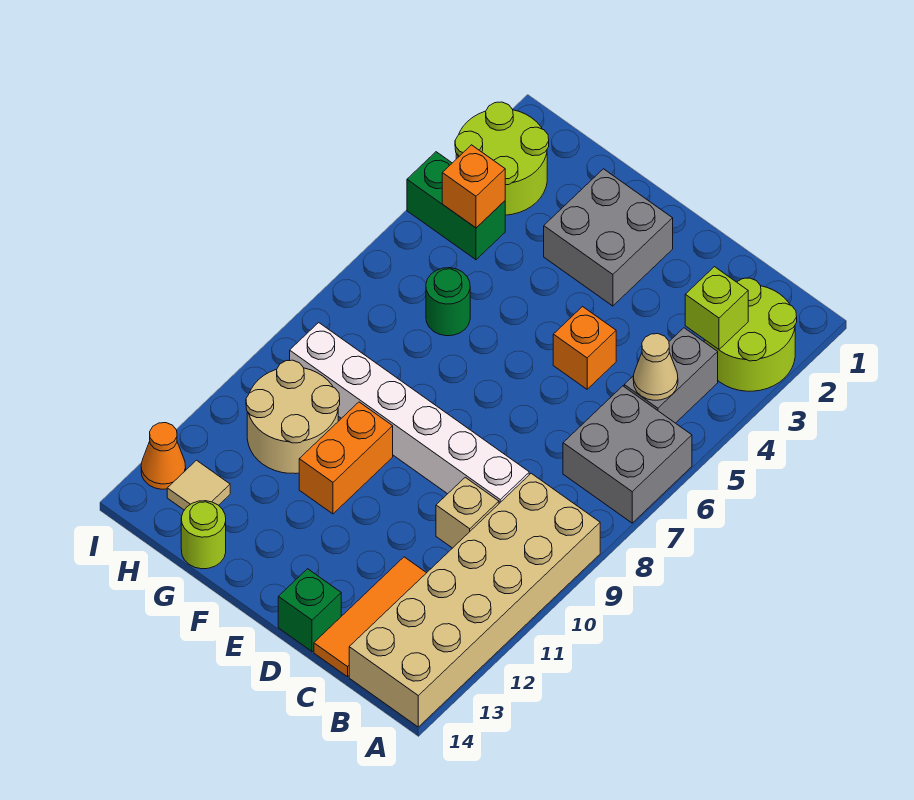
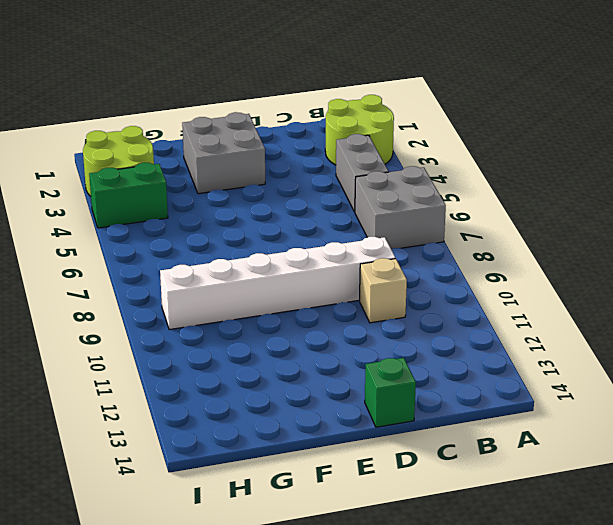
none -> tan brick A9:B14 level 1
none -> orange tile C12:C14 level 1
none -> orange brick D5 level 1

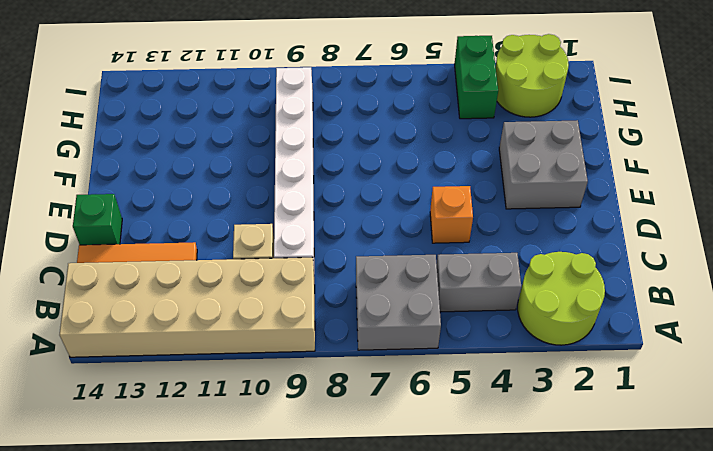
none -> orange brick F10:F11 level 1
none -> green round brick G6 level 1
none -> tan round brick G10:H11 level 1

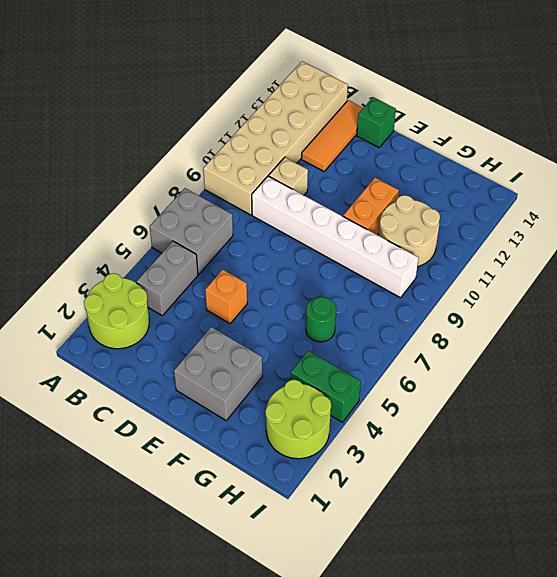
none -> lime round brick G14 level 1
none -> tan tile H13 level 1
none -> orange cone I13 level 1

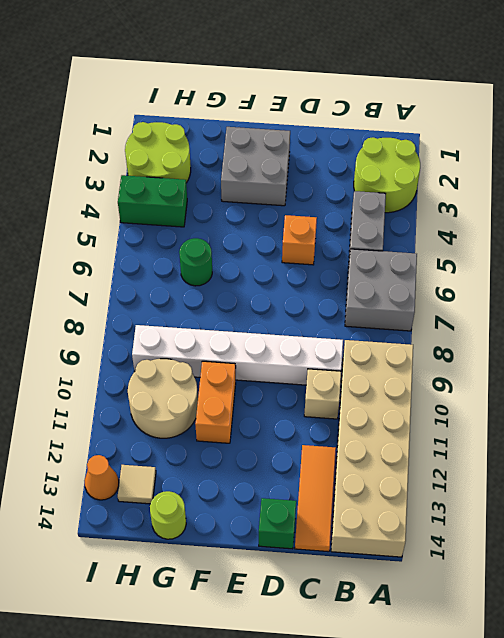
none -> lime brick B3 level 2
none -> tan cone B5 level 2
none -> orange brick H4 level 2

